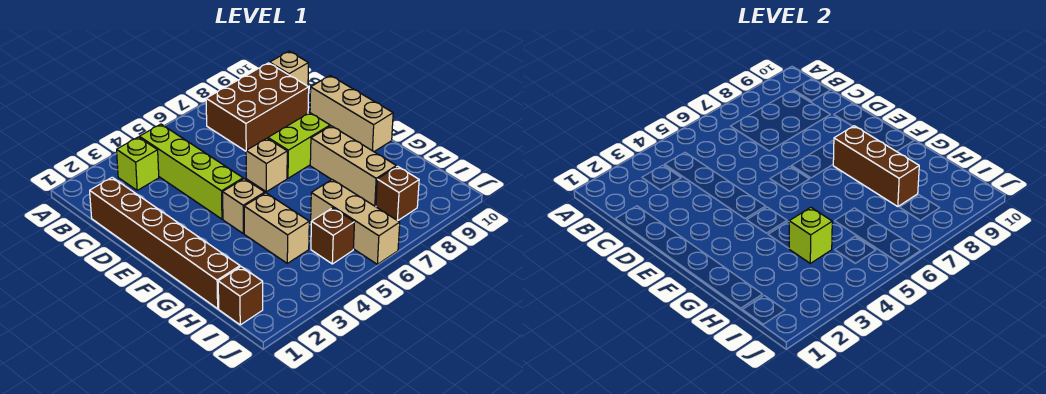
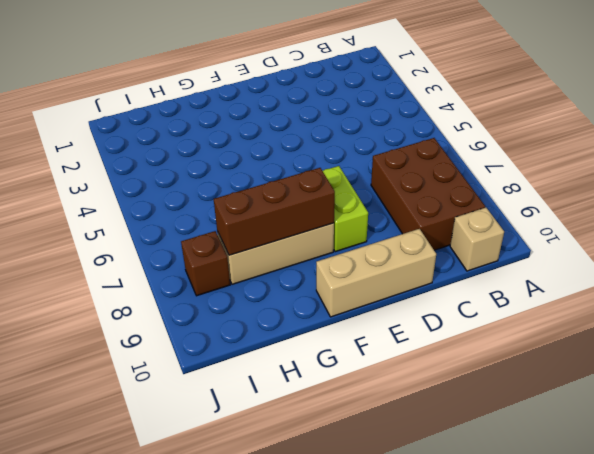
none -> lime brick B3 level 1
none -> lime brick B4:E4 level 1
none -> brown brick C1:H1 level 1

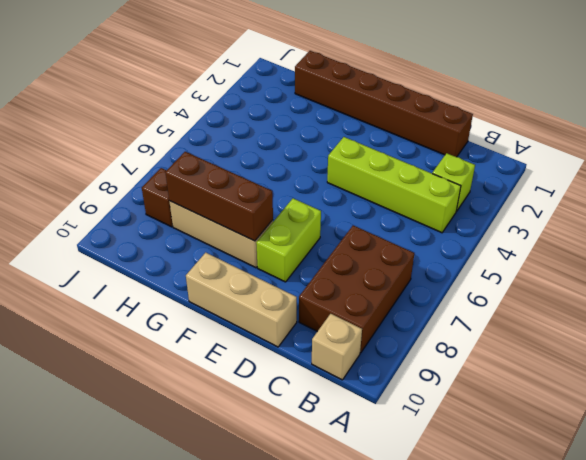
none -> tan brick E6 level 1
none -> tan brick F4 level 1
none -> tan brick G4:H4 level 1

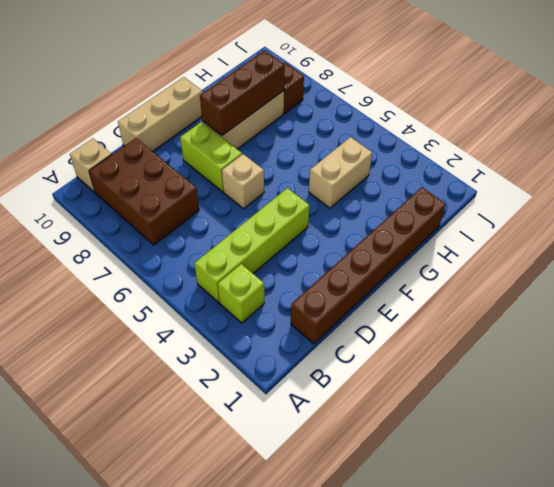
none -> tan brick F4 level 1
none -> tan brick H6:J6 level 1
none -> brown brick I1 level 1

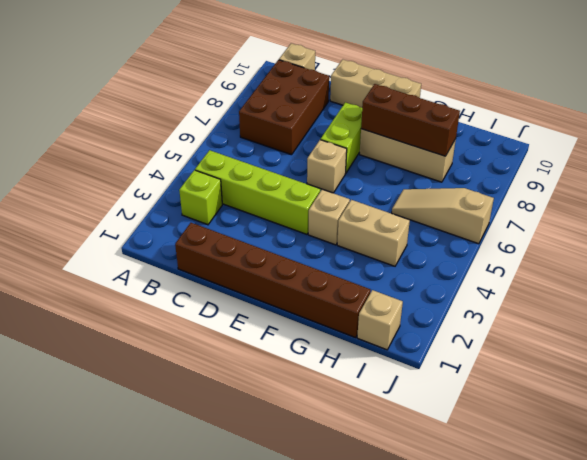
tan slope H6:J6 level 1 top J -> tan brick H6:J6 level 1
tan brick I1 level 1 -> brown brick I1 level 1
none -> brown brick I5 level 1
none -> brown brick I8 level 1
none -> lime brick H4 level 2

